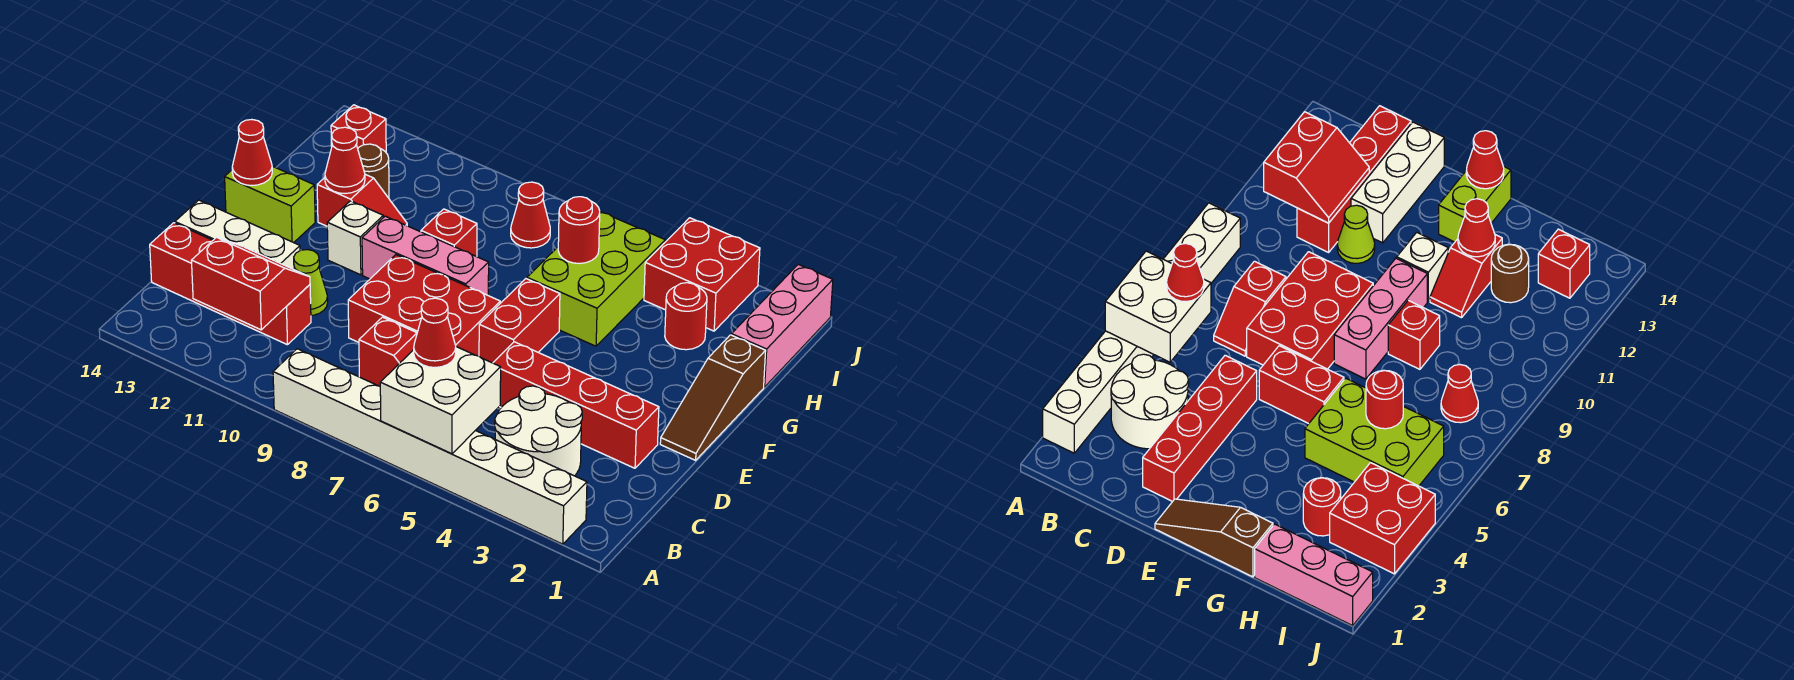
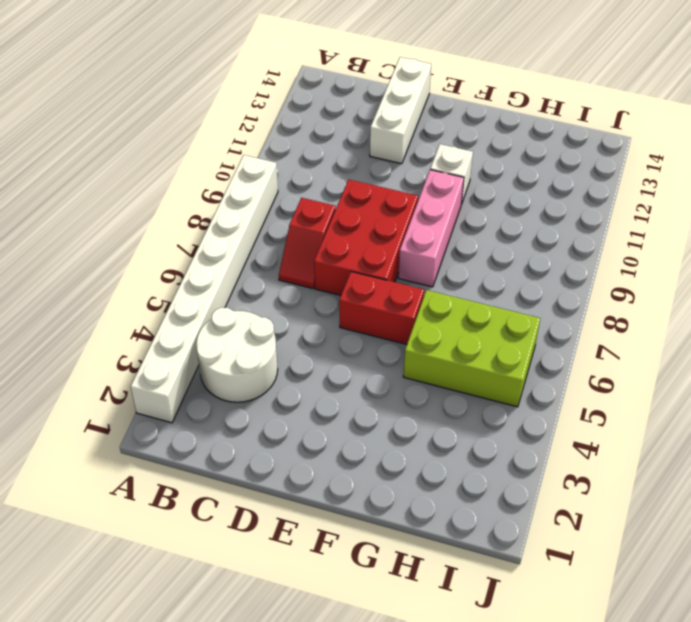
none -> red brick C11:C14 level 1
none -> red brick D2:D5 level 1
none -> lime cone D11 level 1

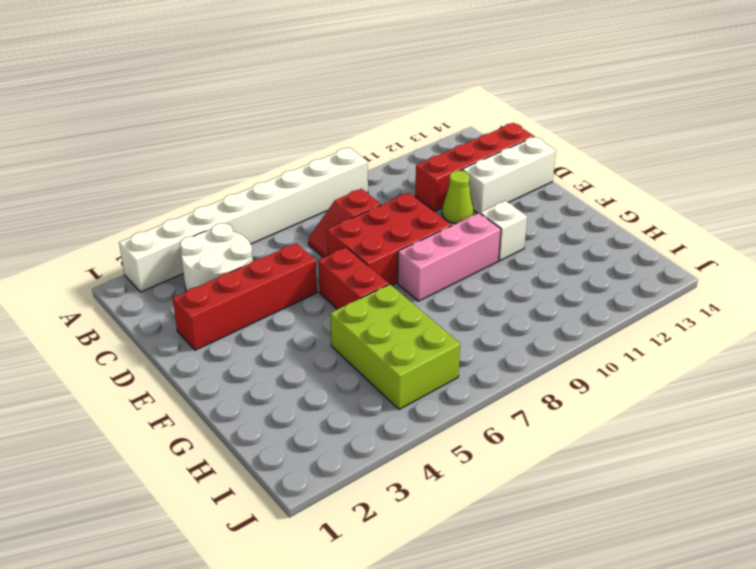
none -> brown slope E1:G1 level 1 top G
none -> lime brick F13:F14 level 1
none -> red brick G9 level 1

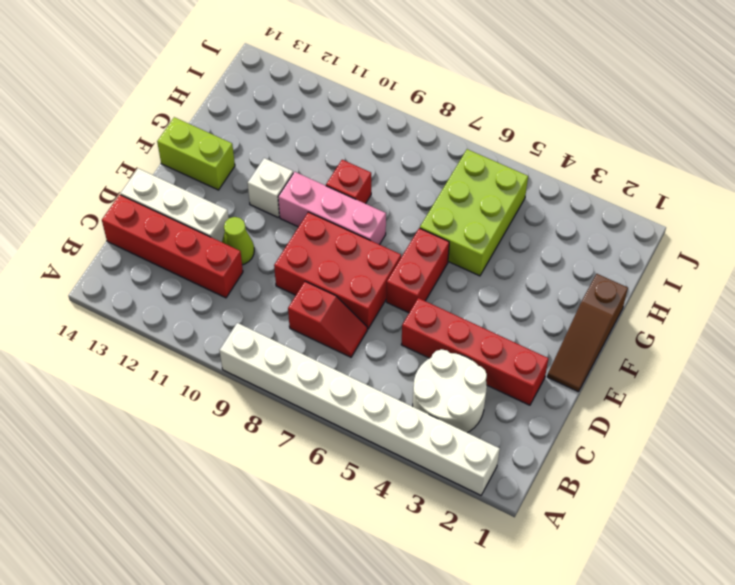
none -> red slope G11:G12 level 1 top 12
none -> pink brick H1:J1 level 1
none -> red round brick H3 level 1

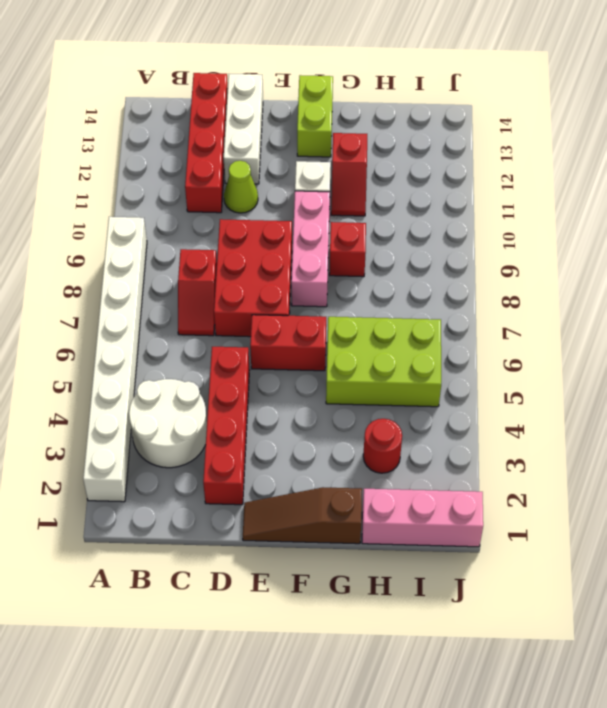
none -> brown round brick H12 level 1
none -> red brick I3:J4 level 1
none -> red cone I8 level 1

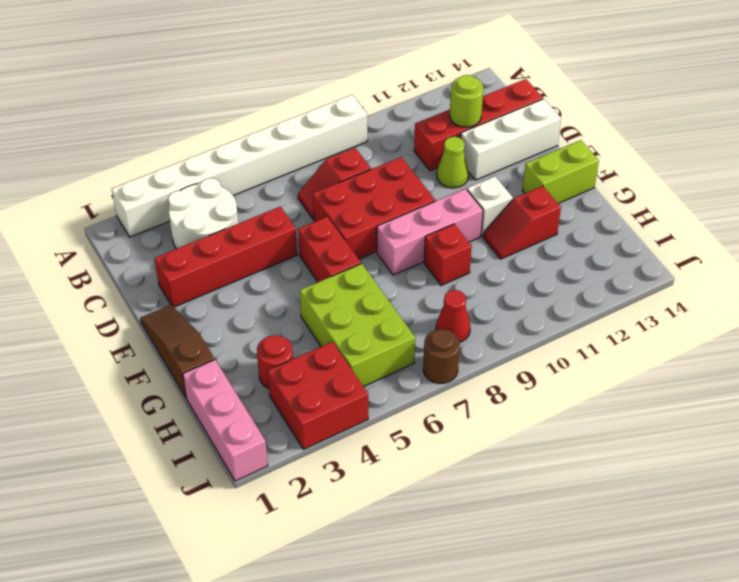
lime round brick C12 level 2 -> red slope B11:C12 level 2 top B
brown round brick J7 level 1 -> brown round brick H12 level 1
none -> red brick I13 level 1
none -> white brick A5:B6 level 2
none -> red cone F14 level 2

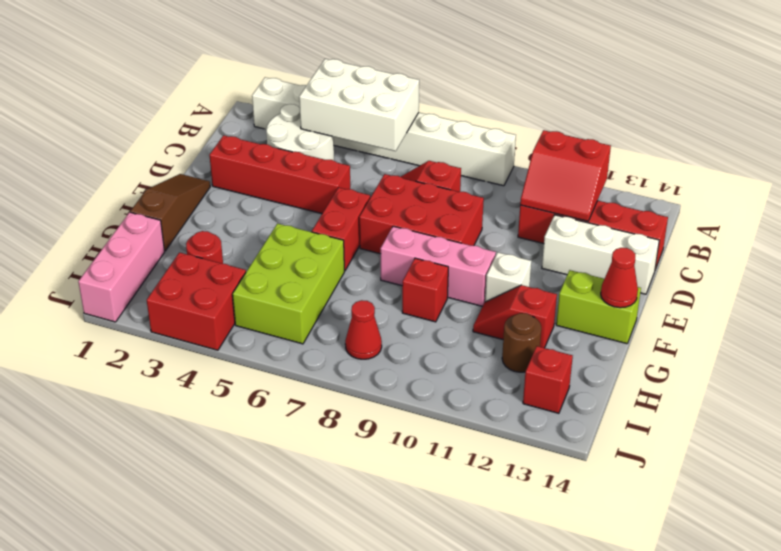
white brick A4:B6 level 2 -> white brick A5:B6 level 2
none -> lime cone D11 level 1
none -> red cone G12 level 2
none -> red round brick H6 level 2

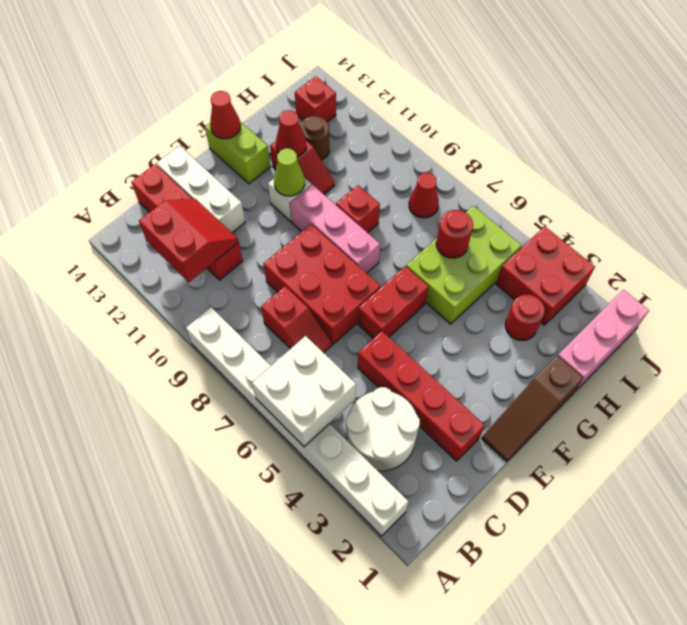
lime cone F11 level 2 -> lime cone D11 level 1
none -> red cone B6 level 3

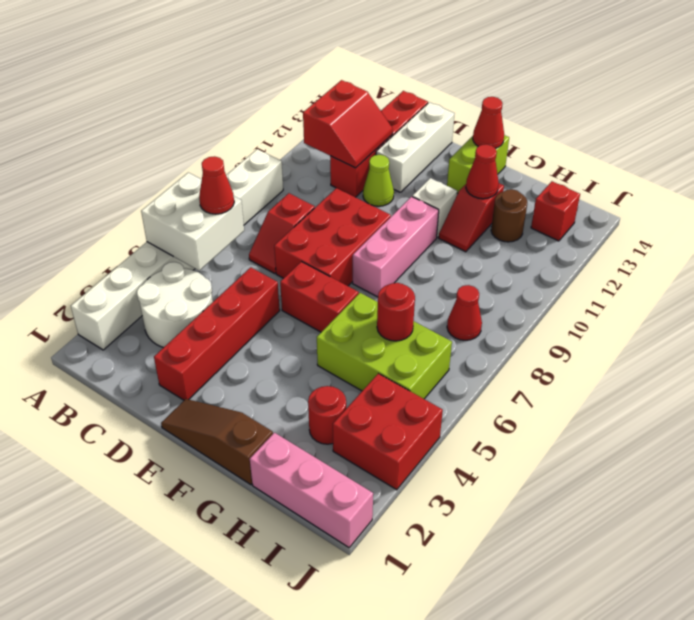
none -> red brick G9 level 1

